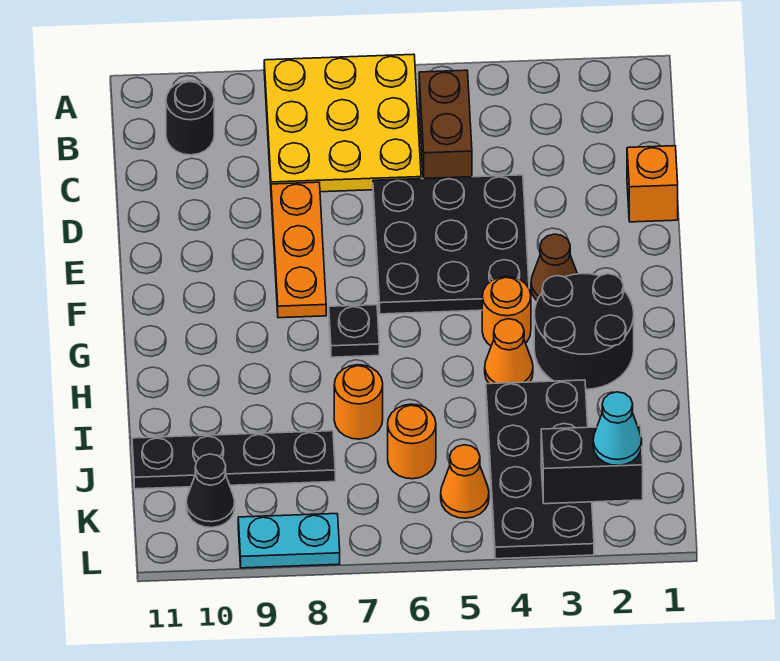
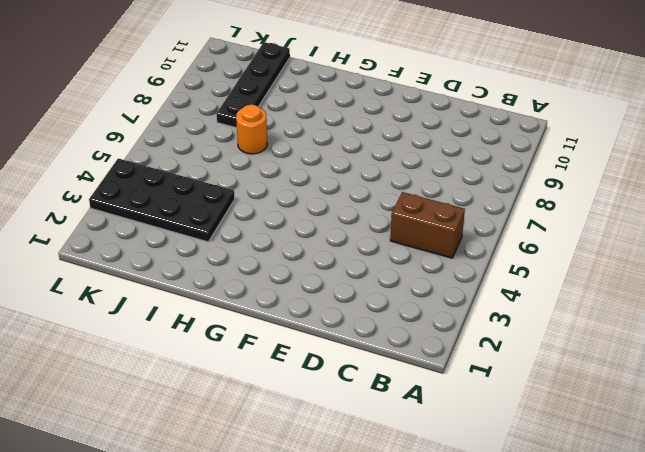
none -> yellow plate A6:C8 level 1
none -> black round brick B10 level 1
none -> orange brick D1 level 1

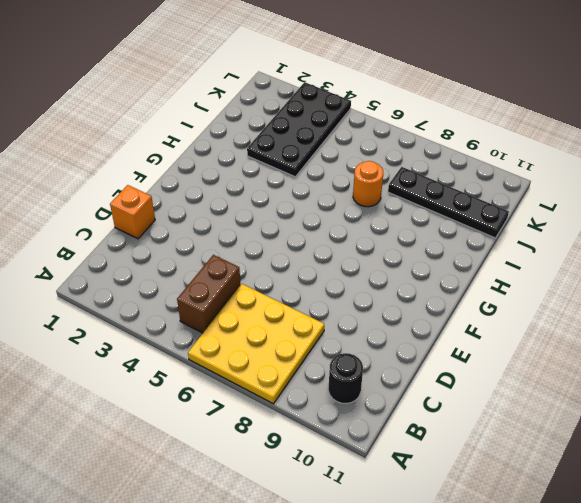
none -> black plate D4:F6 level 1
none -> orange plate D8:F8 level 1
none -> brown cone F3 level 1

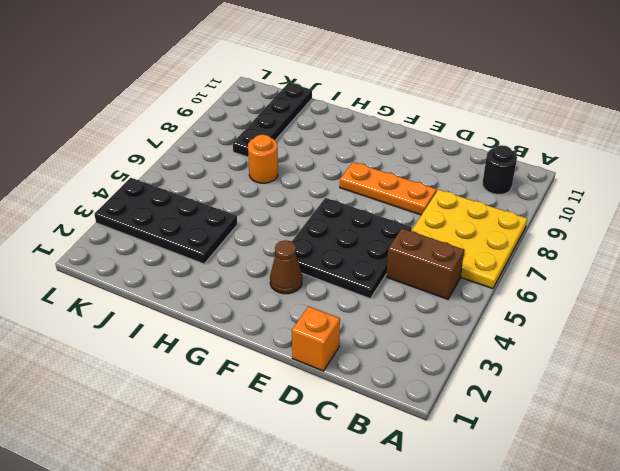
none -> black round brick G2:H3 level 1
none -> orange round brick G4 level 1
none -> black plate G7 level 1

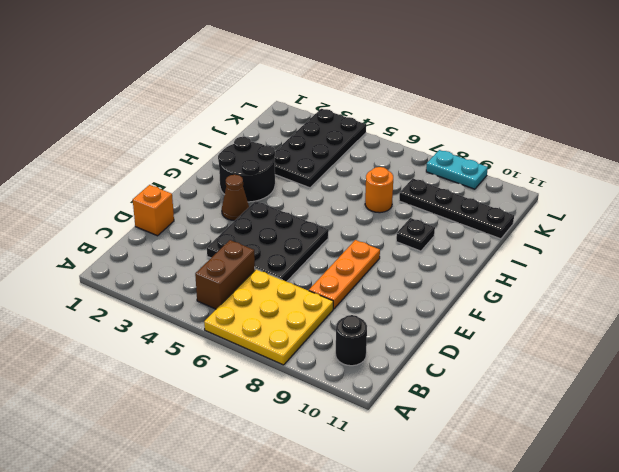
black plate H9 level 1 -> black plate G7 level 1
none -> orange round brick G4 level 1
none -> orange cone H4 level 1
none -> orange round brick J6 level 1

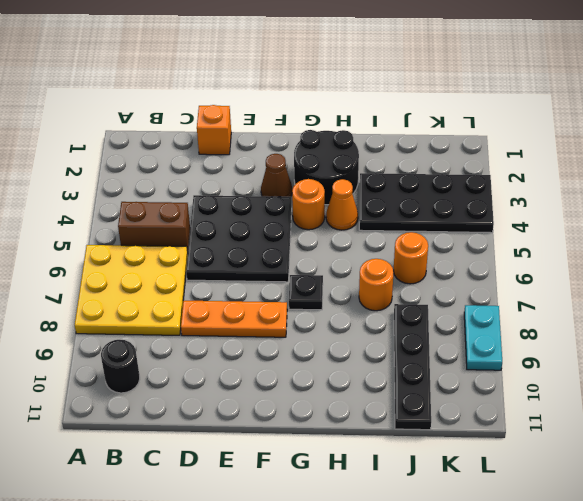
none -> orange cone K5 level 1
none -> black cone K10 level 1
none -> black brick K2:K3 level 2

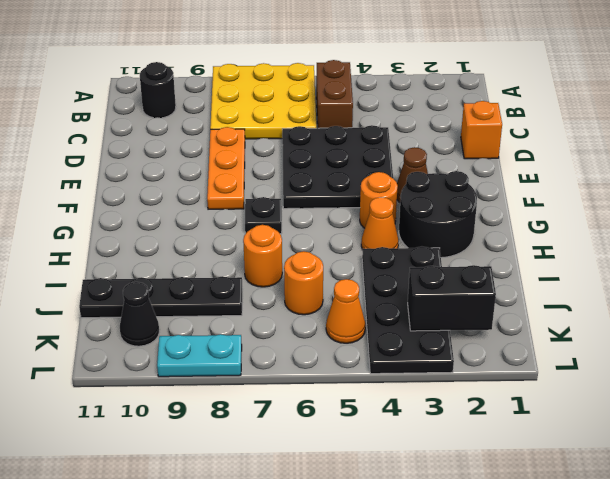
none -> cyan cone K2 level 3

